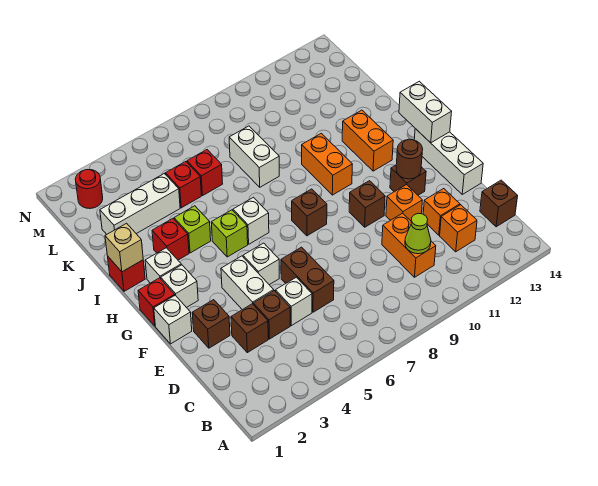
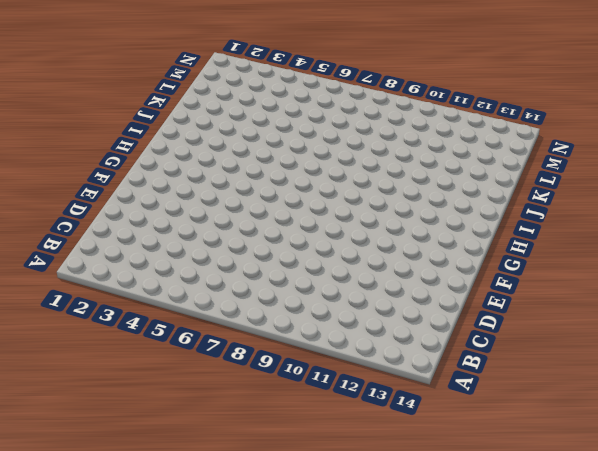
none -> orange brick C10:D10 level 1
none -> orange brick C12 level 1
none -> brown brick C14 level 1
none -> brown brick D3 level 1

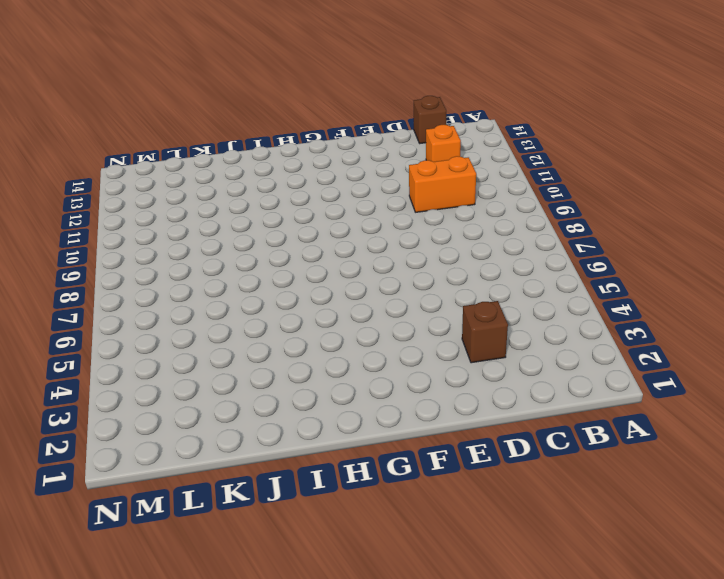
none -> brown brick D4 level 1
none -> white brick D5 level 1
none -> brown brick D6:E6 level 1
none -> orange brick D12 level 1

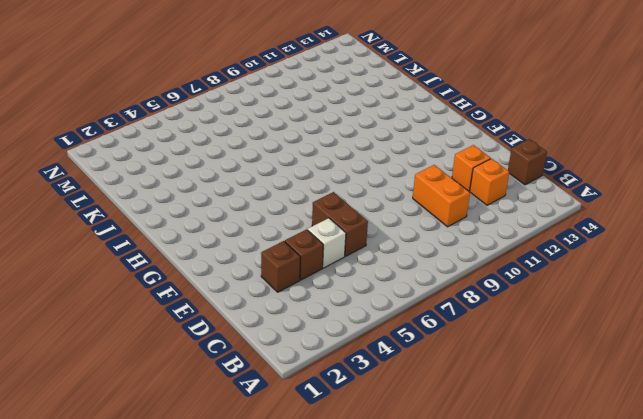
none -> brown brick E2 level 1
none -> white brick E4:F4 level 1
none -> orange brick E11 level 1
none -> white brick E14:G14 level 1

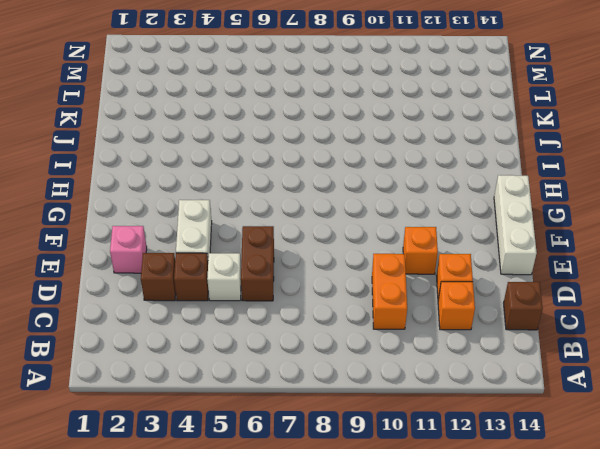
pink brick E2 level 1 -> brown brick E2 level 1
none -> white brick F1 level 1
none -> white brick F5 level 1
none -> brown brick F10 level 1
none -> brown brick F12 level 1

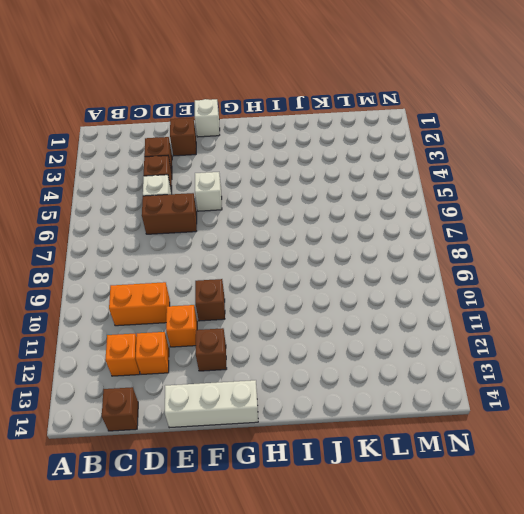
none -> white brick E4:F4 level 1
none -> red brick G1 level 1
none -> white brick G2 level 1
none -> brown brick G8 level 1

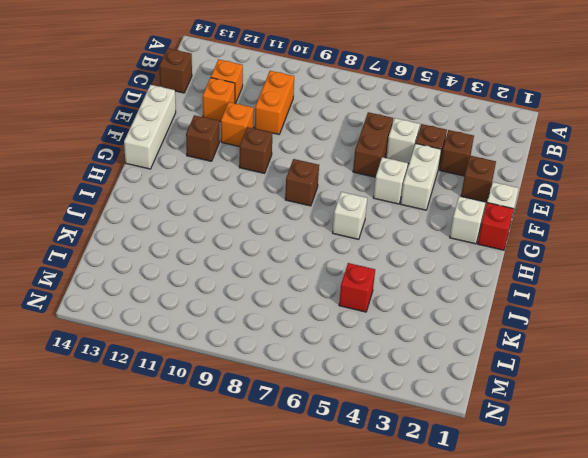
none -> white brick H2 level 1
none -> lime brick H5 level 1
none -> orange brick H10:I10 level 1
none -> orange brick H12:I12 level 1

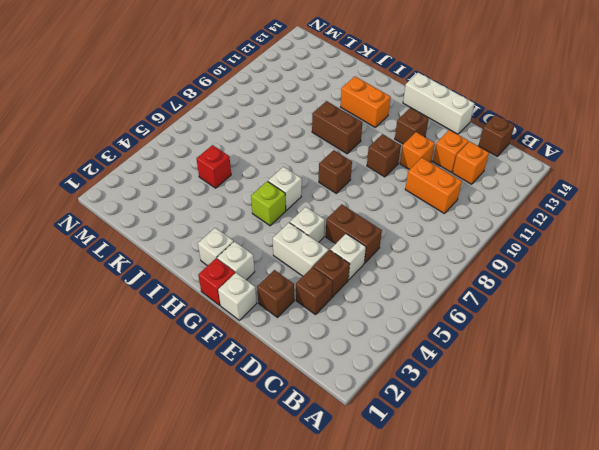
brown brick H10:I10 level 1 -> orange brick H10:I10 level 1
none -> red brick I1 level 1
none -> red brick I3 level 1
none -> lime brick I4 level 1
none -> white brick J8:K8 level 1

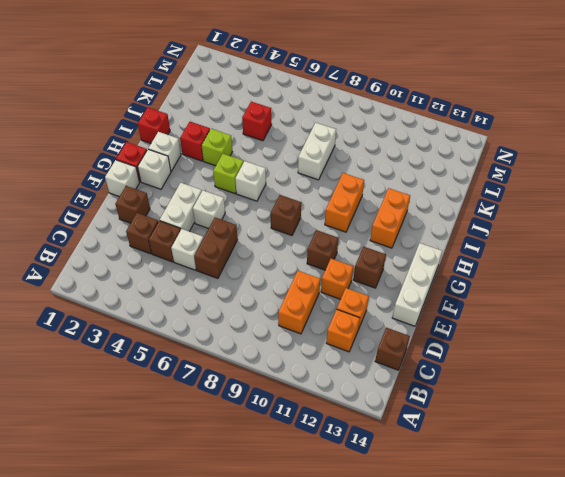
none -> white brick K2:K4 level 1
none -> red brick K6 level 1
none -> red round brick M2 level 1
none -> lime cone C10 level 2

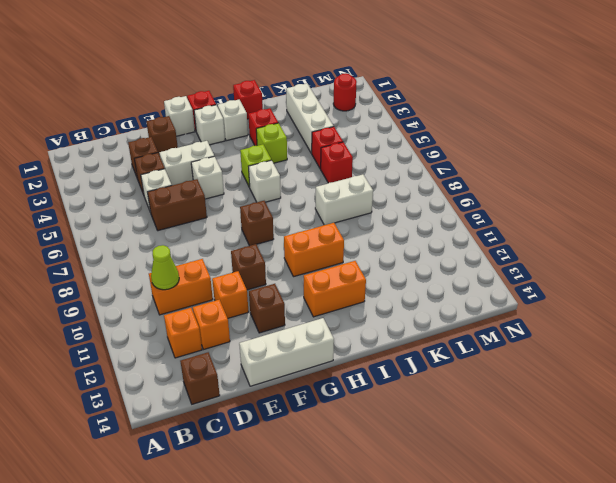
none -> brown round brick F12 level 2
none -> white brick G14:H14 level 2
none -> tan brick I1 level 2

